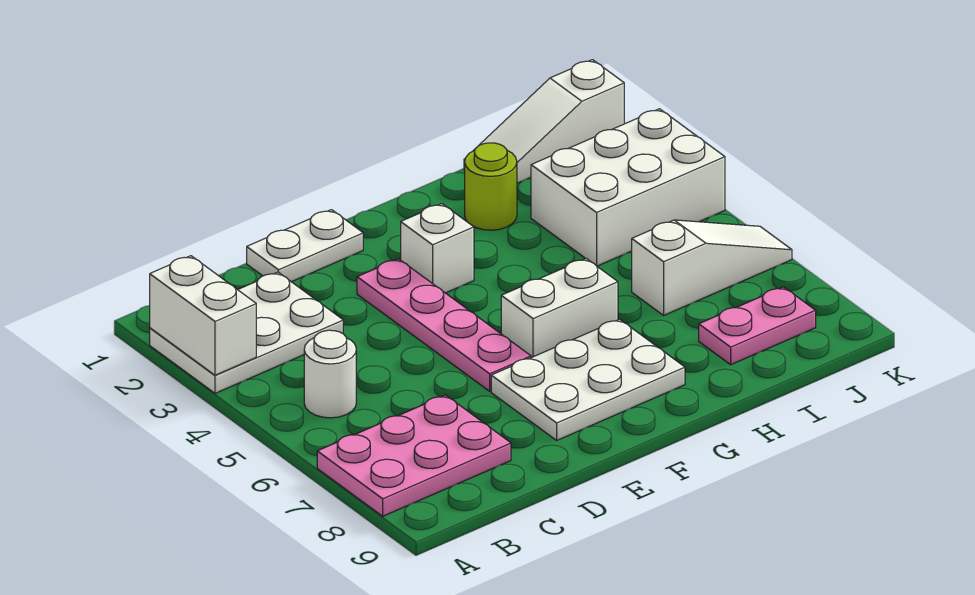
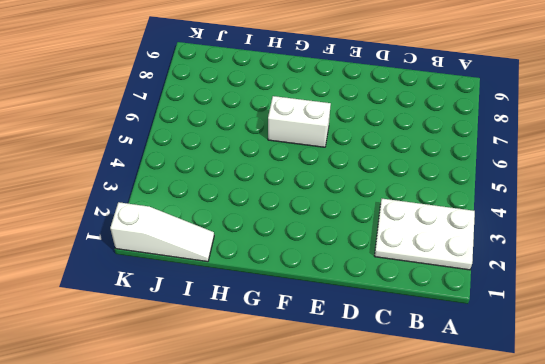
none -> pink plate A7:C8 level 1
none -> white round brick B5 level 1
none -> white plate D1:E1 level 1

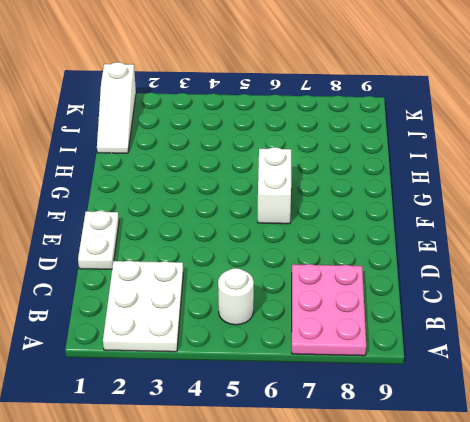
none -> pink plate E3:E6 level 1
none -> white plate E7:G8 level 1
none -> white brick F3 level 1

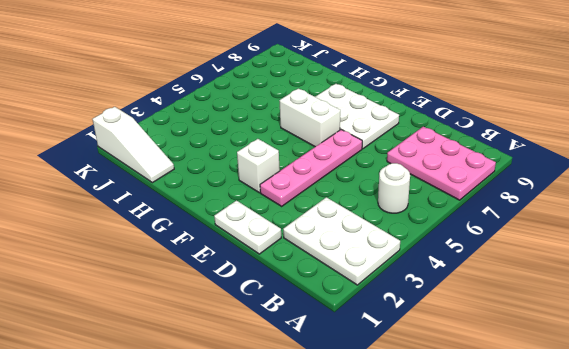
none -> lime round brick H2 level 1
none -> white brick I3:K4 level 1
none -> white slope I6:K6 level 1 top I

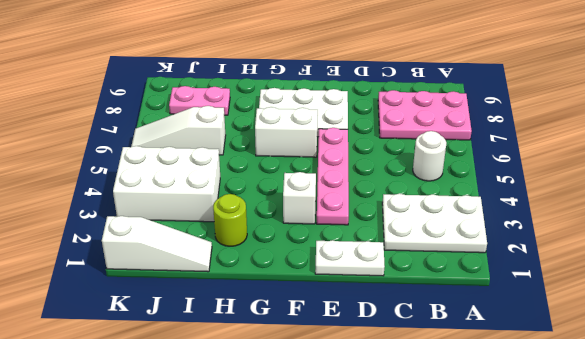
none -> white brick A2:A3 level 2

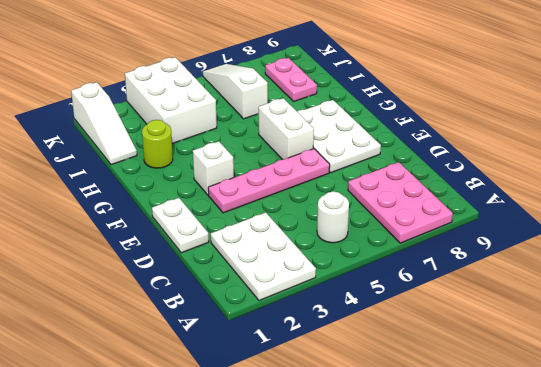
none -> white brick A2:A3 level 2

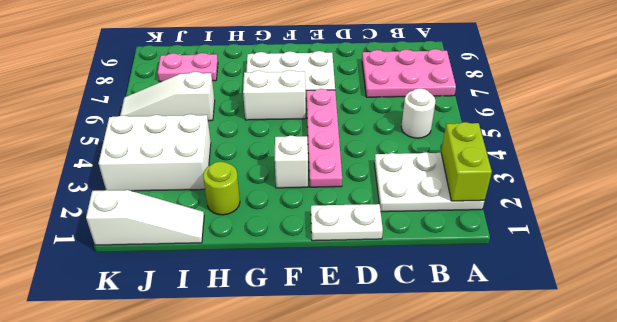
lime brick A2:A3 level 2 -> white brick A2:A3 level 2

